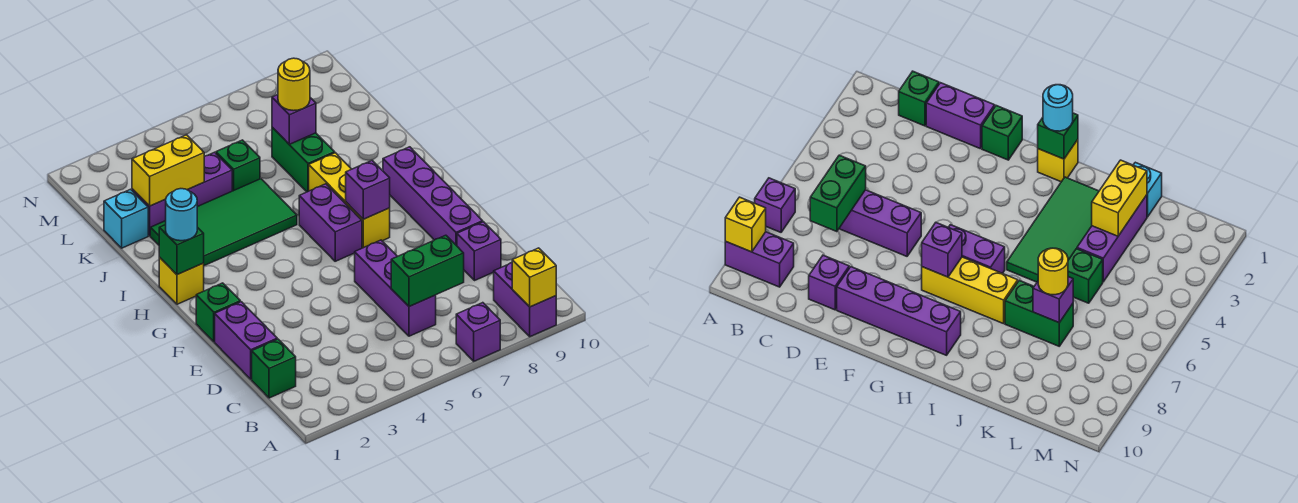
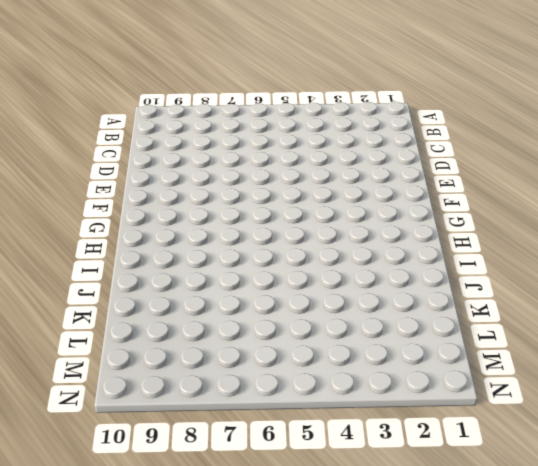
none -> purple brick A7 level 1
none -> purple brick A9:B9 level 1
none -> green brick C1 level 1

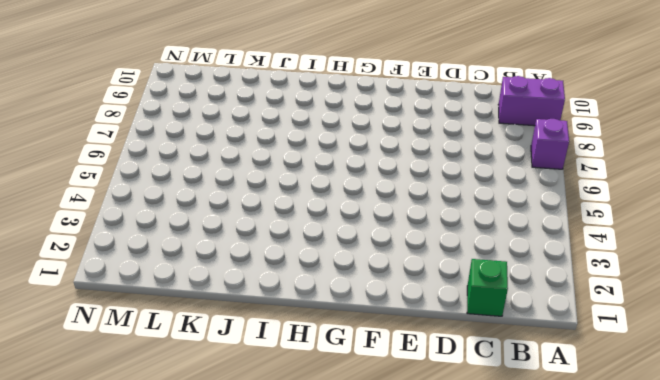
none -> purple brick C6:E6 level 1
none -> purple brick D1:E1 level 1
none -> purple brick D9 level 1

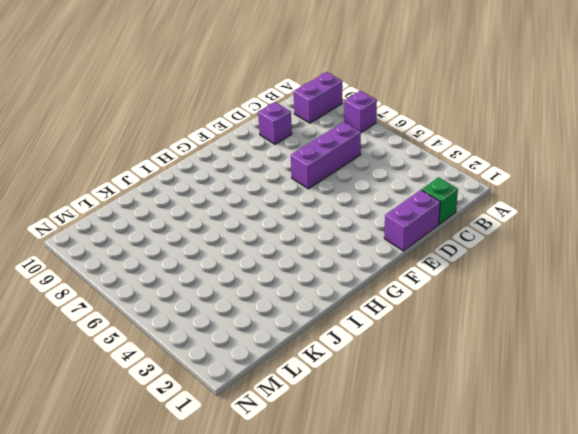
none -> purple brick E9:H9 level 1
none -> green brick F1 level 1
none -> purple brick G6:H6 level 1

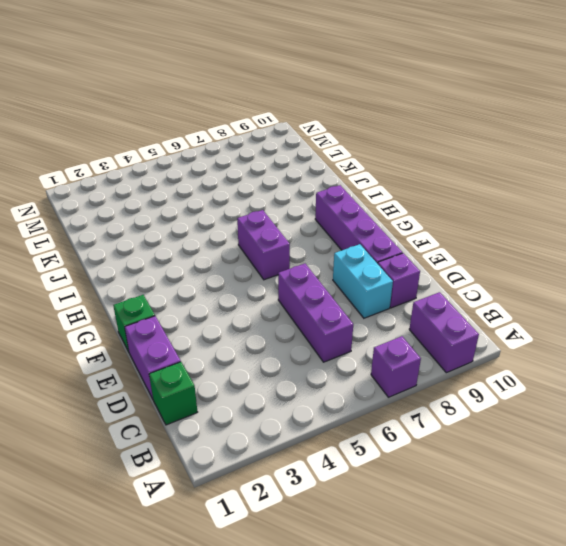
cyan brick D8:E8 level 1 -> none
none -> yellow brick G7:I7 level 1
none -> yellow brick H1 level 1
none -> green tile I2:J5 level 1

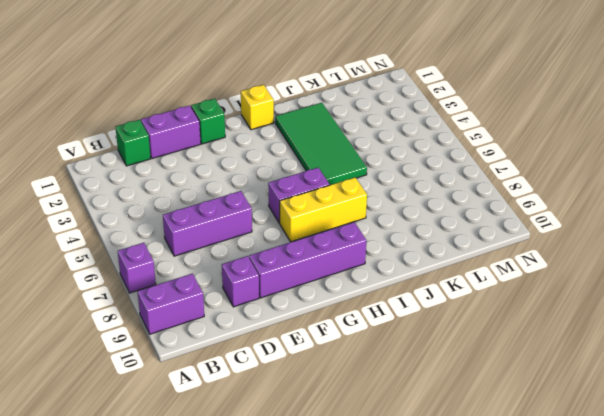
none -> green brick J7:K7 level 1
none -> cyan brick K1 level 1
none -> purple brick K2:K4 level 1

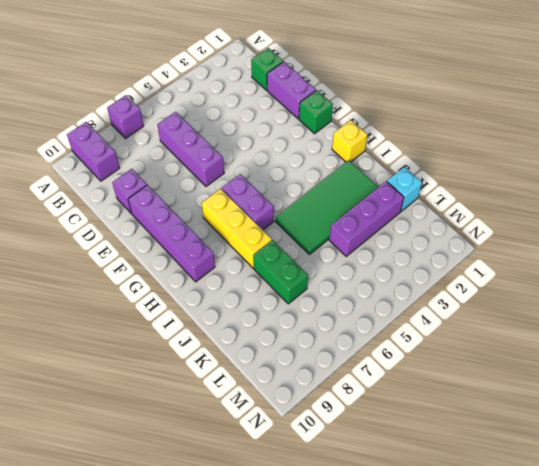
none -> green brick K5 level 1
none -> yellow brick A9 level 2
none -> green brick C6:C7 level 2

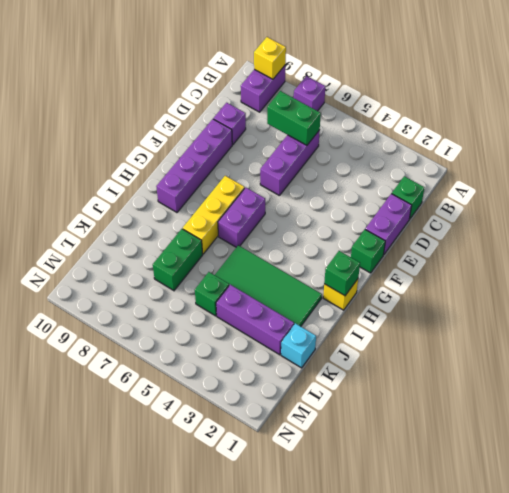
none -> purple brick G7 level 2
none -> yellow brick K2:K3 level 2
none -> purple brick K7 level 2

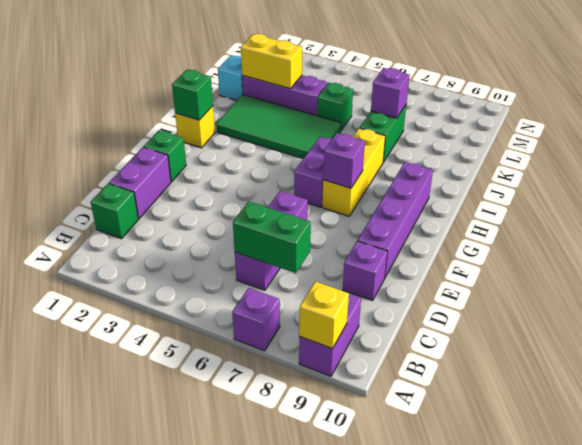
none -> cyan round brick H1 level 3
none -> yellow round brick K7 level 3

